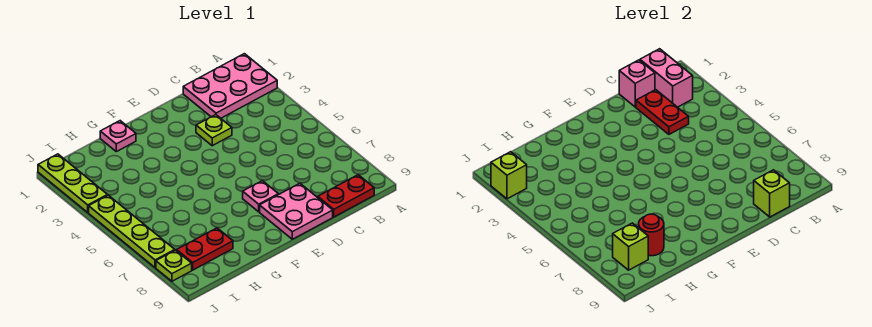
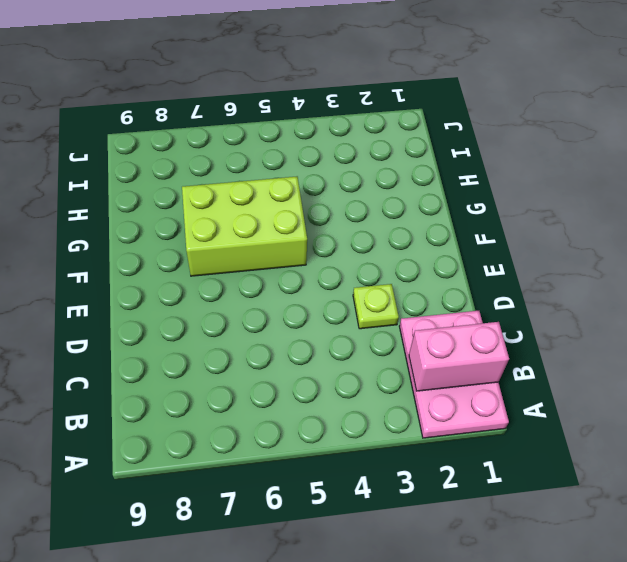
lime brick F5:G7 level 1 -> none
none -> red plate B9:C9 level 1
none -> pink plate D8:E9 level 1
none -> pink plate E7 level 1

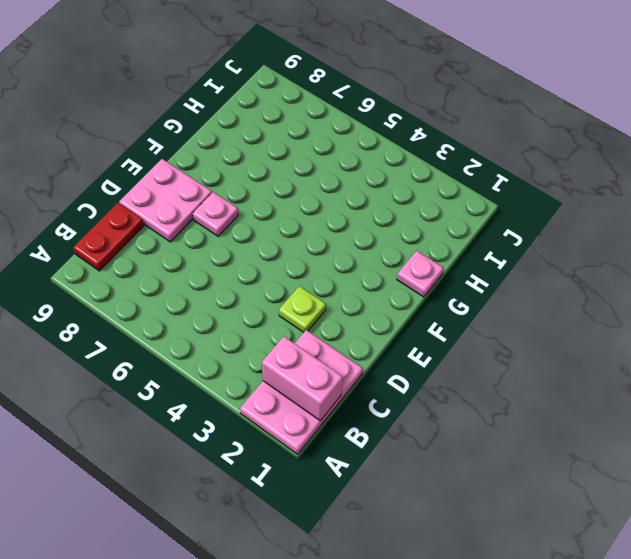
none -> red plate H8:I8 level 1
none -> lime plate J1:J3 level 1
none -> lime plate J4:J7 level 1

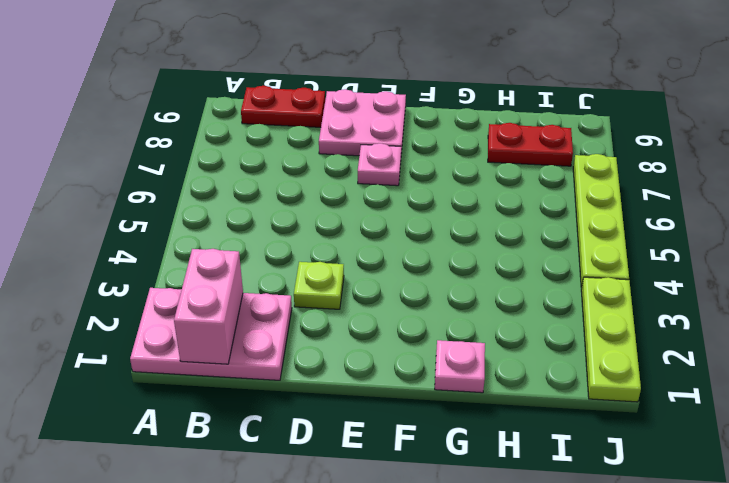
none -> lime plate J8 level 1
none -> pink brick C1 level 2
none -> red plate C2:C3 level 2

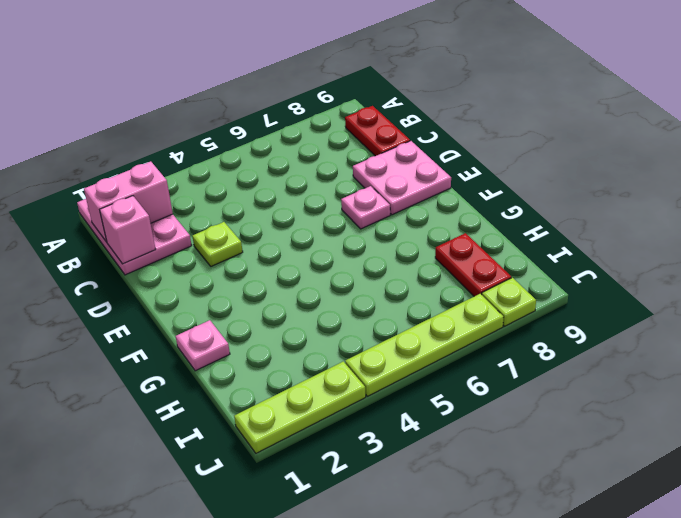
none -> red plate C2:C3 level 2
none -> lime brick C9 level 2
none -> red round brick H8 level 2

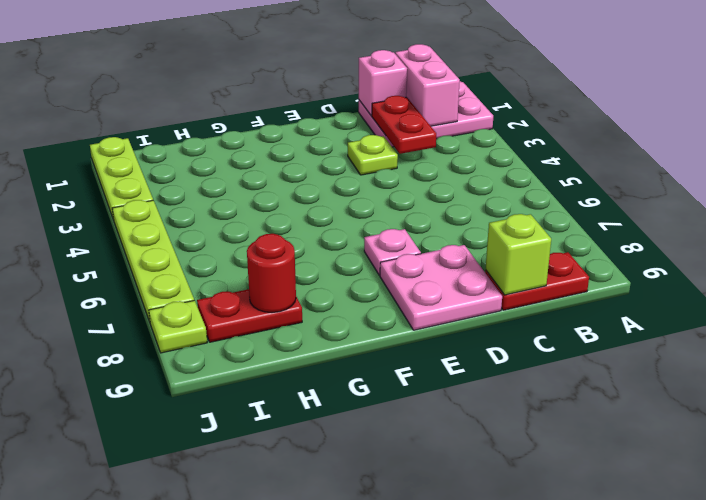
none -> pink plate G1 level 1
none -> lime brick I8 level 2
none -> lime brick J2 level 2

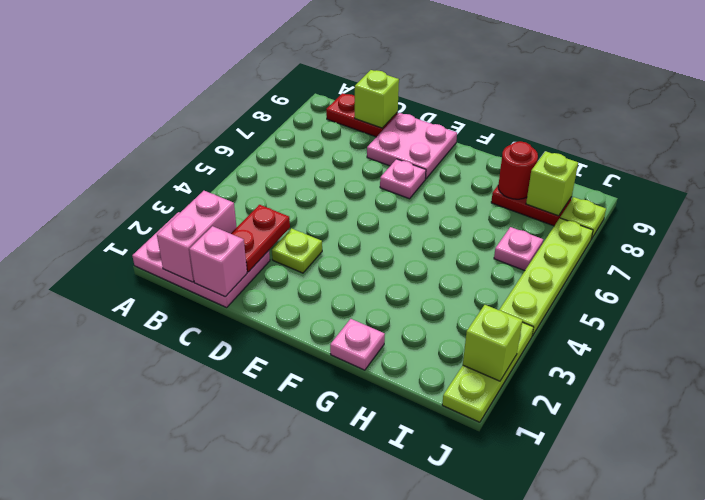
pink plate I6 level 1 -> none

